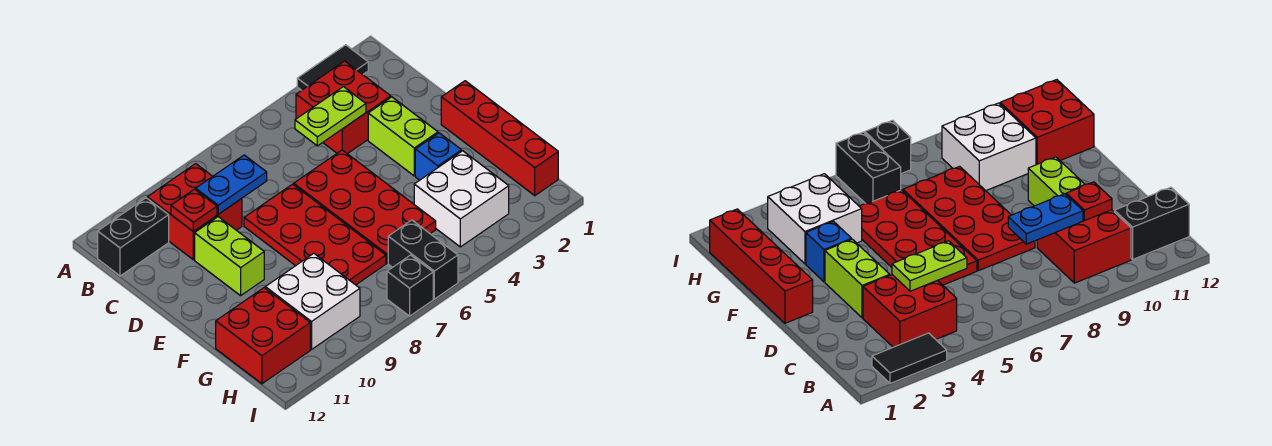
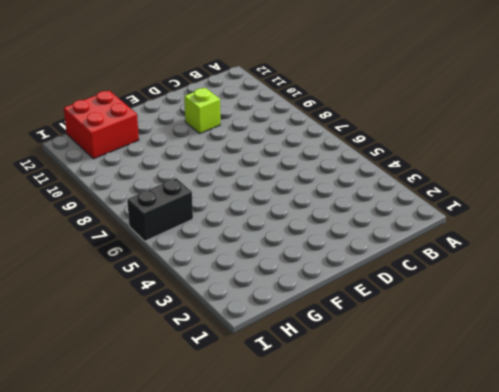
lime brick D10 level 1 -> lime brick D10:E10 level 1
none -> black tile A2:A3 level 1
none -> red brick B3:C4 level 1
none -> red brick B9:C10 level 1

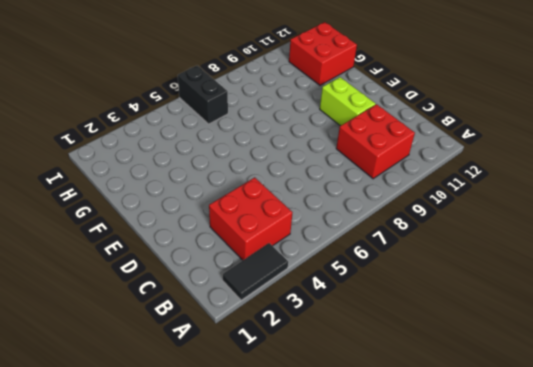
none -> black brick B11:B12 level 1
none -> lime brick D3:E3 level 1
none -> red plate D5:G6 level 1

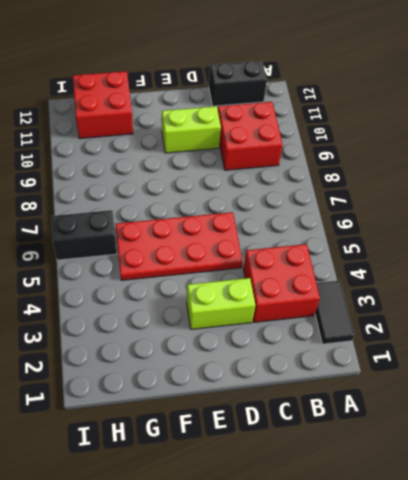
black brick B12:C12 level 1 -> black brick B11:B12 level 1
none -> red plate D7:G8 level 1
none -> red brick E1:H1 level 1
none -> blue brick F3 level 1

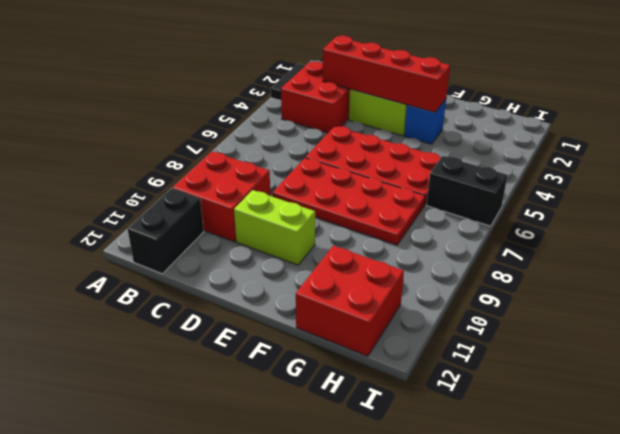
red brick C3:F3 level 2 -> red brick E1:H1 level 1
none -> white brick G3:H4 level 1
none -> white brick G9:H10 level 1
none -> black brick I7 level 1

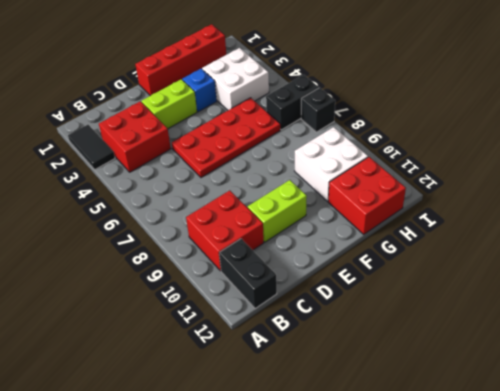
none -> red plate D7:G8 level 1
none -> lime plate C4:C5 level 2
none -> blue plate C8:C9 level 2

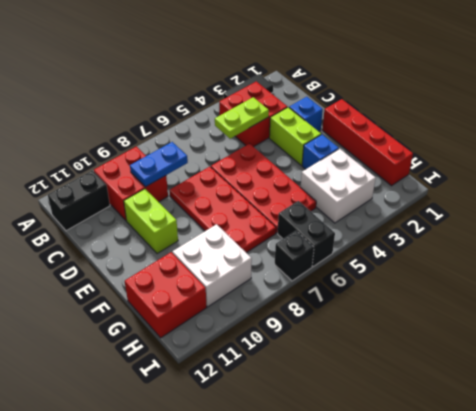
blue brick D2 level 1 -> none
none -> red plate C10 level 2

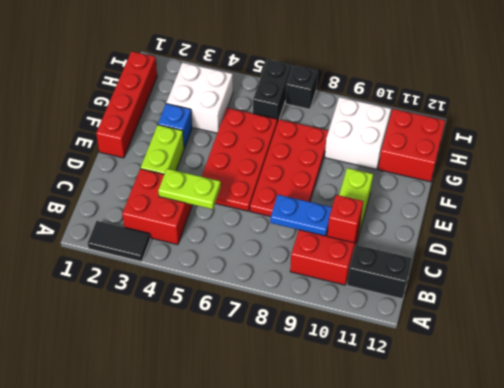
red brick C10 level 2 -> red plate C10 level 2

